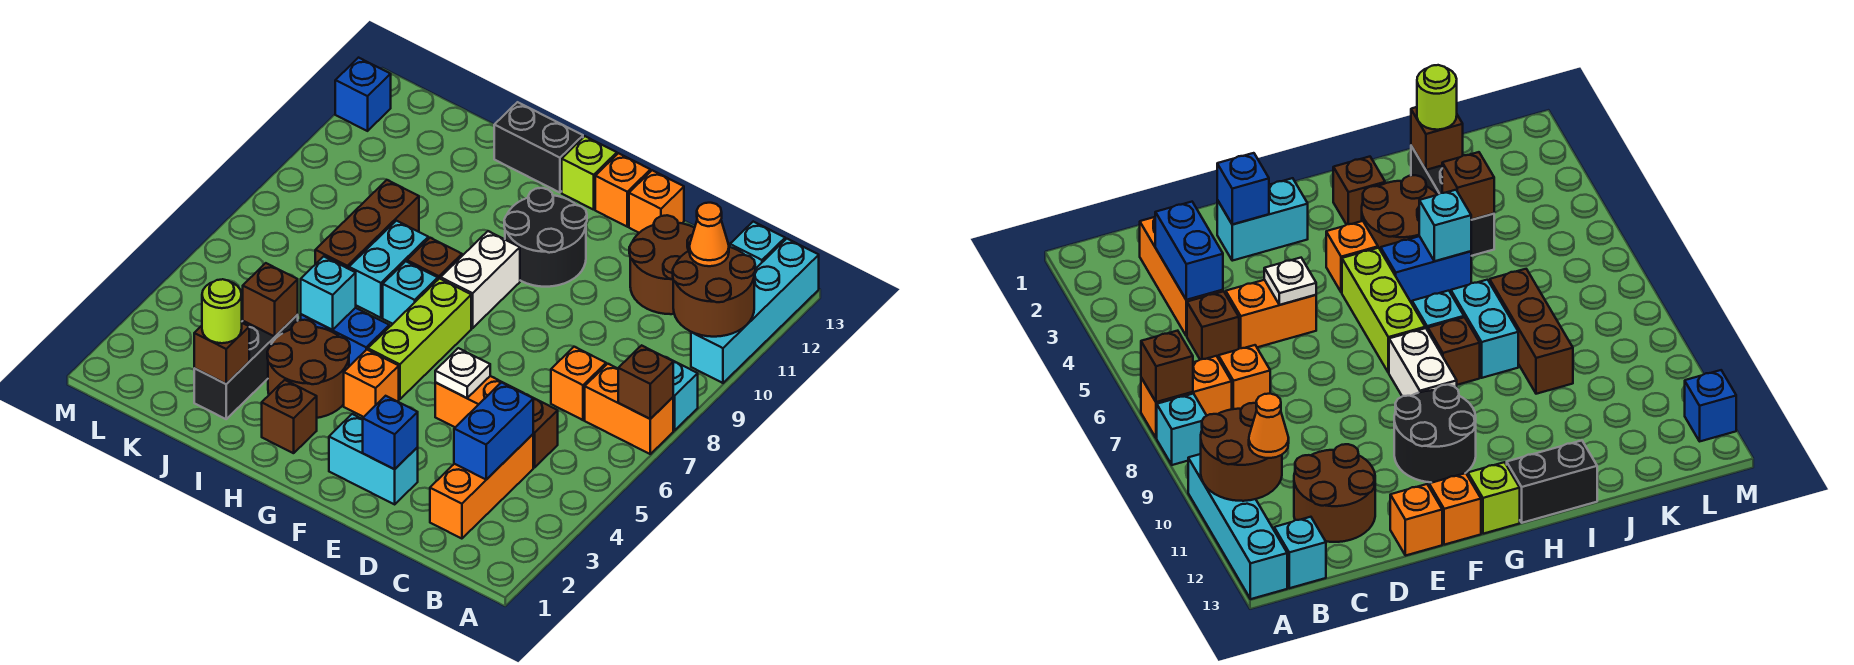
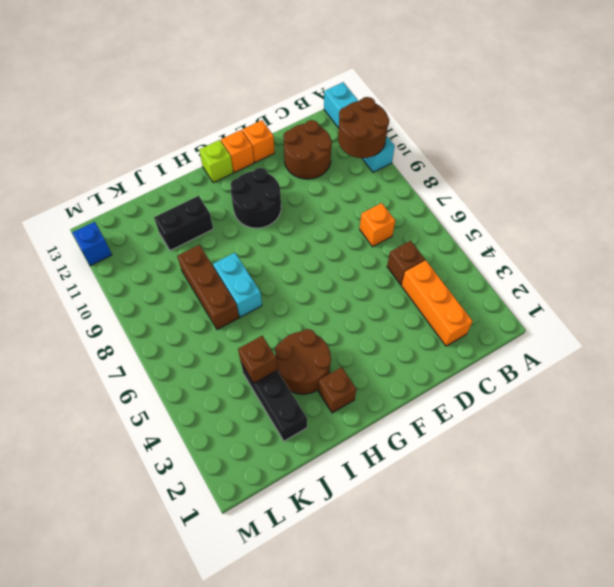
black brick I11:J11 level 1 -> black brick H13:I13 level 1
none -> orange brick A7:B7 level 1
none -> cyan brick A8 level 1
none -> cyan brick B13 level 1
none -> orange brick D5:E5 level 1

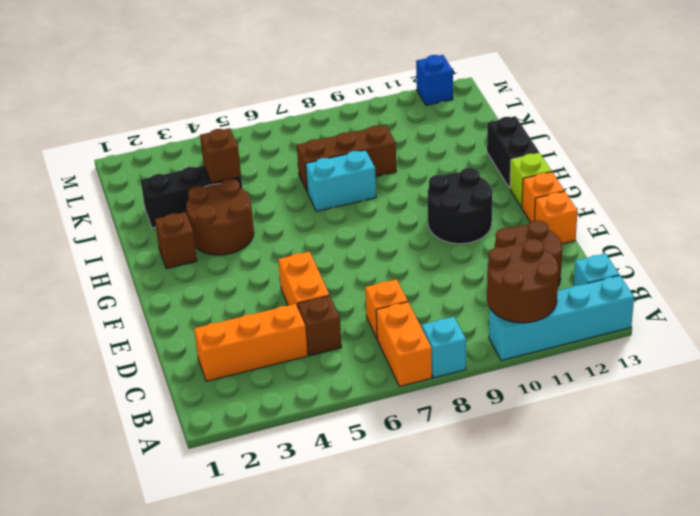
none -> cyan brick E2:F2 level 1
none -> orange brick G4 level 1
none -> lime brick G5:G7 level 1
none -> white brick G8:G9 level 1

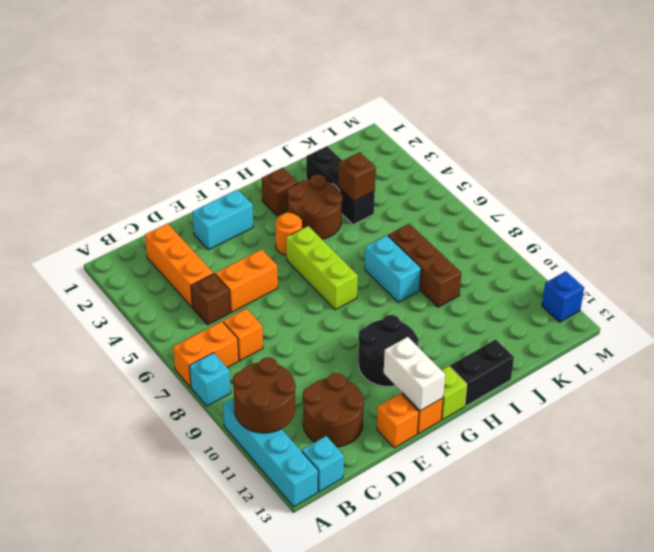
white brick F12:F13 level 2 -> white brick G8:G9 level 1
orange round brick G4 level 1 -> orange brick G4 level 1
none -> blue brick H5:I5 level 1
none -> cyan brick H7 level 1
none -> brown brick H8 level 1
none -> brown brick A7 level 2

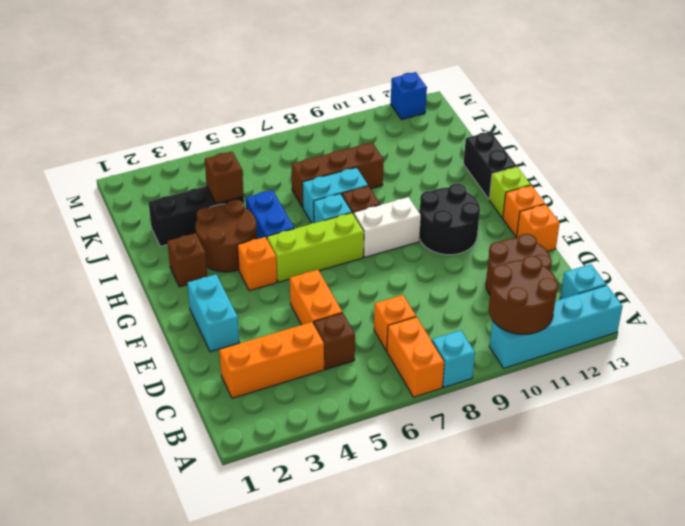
none -> brown brick A7 level 2
none -> blue brick C3:C4 level 2
none -> blue brick E2 level 2
none -> white plate E5 level 2

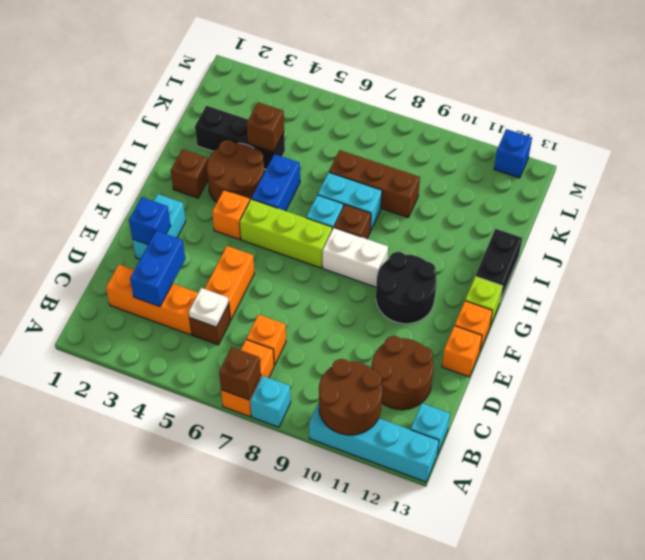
blue brick C3:D3 level 2 -> blue brick C3:C4 level 2
white plate C5 level 2 -> white plate E5 level 2
none -> cyan brick I5 level 2
none -> brown brick J2 level 2
none -> orange cone B11 level 3
none -> lime round brick J2 level 3

